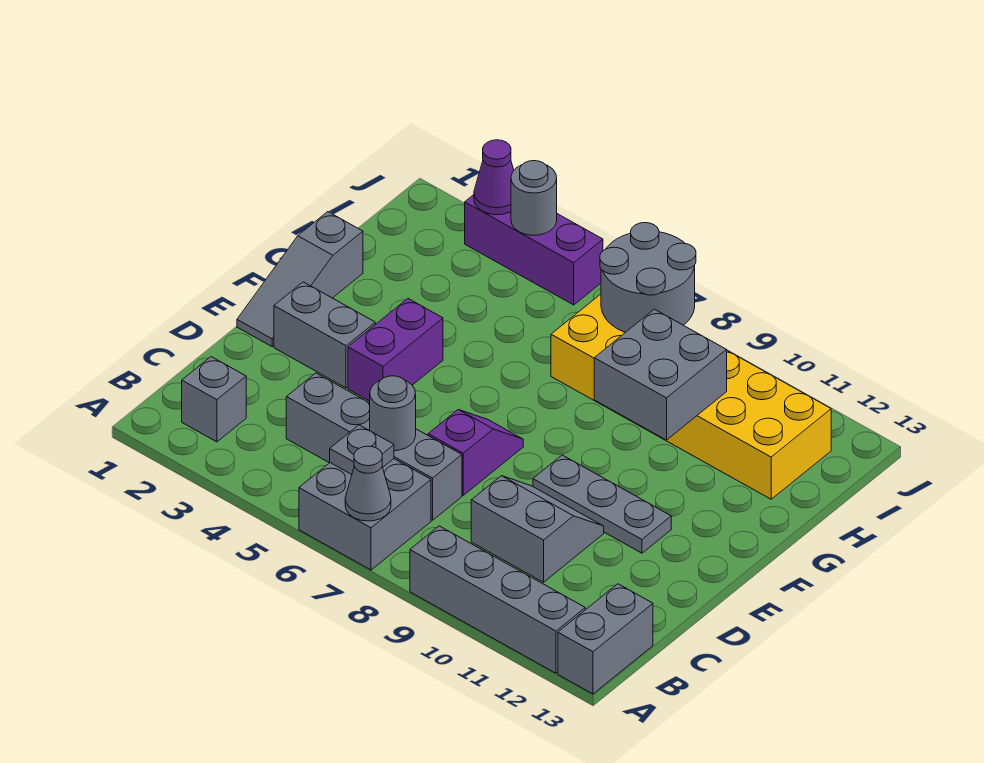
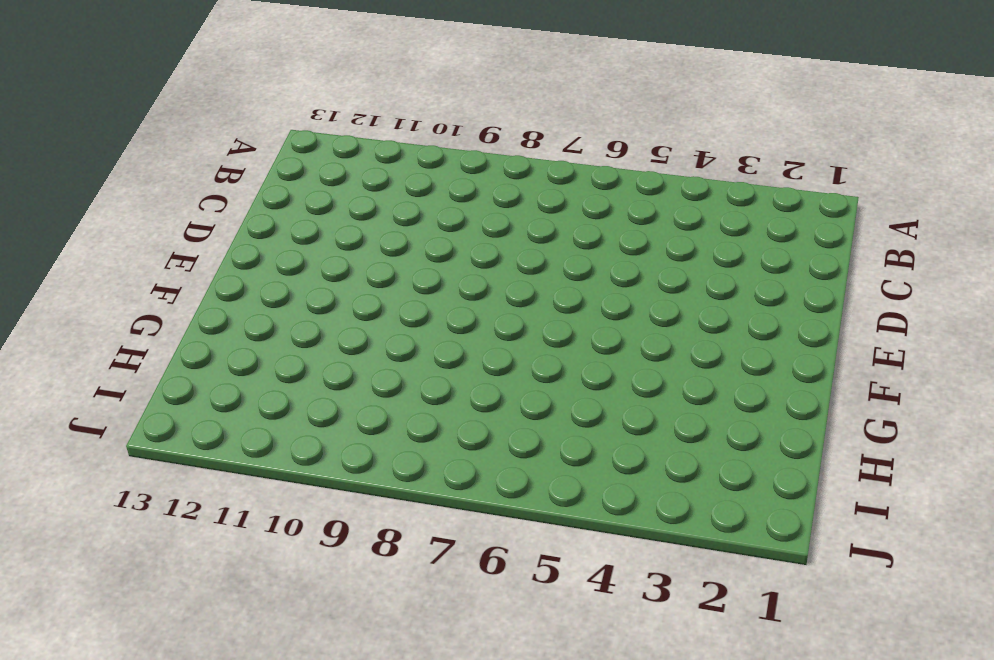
none -> grey brick A6:B7 level 1
none -> grey brick A9:A12 level 1
none -> grey brick A13:B13 level 1

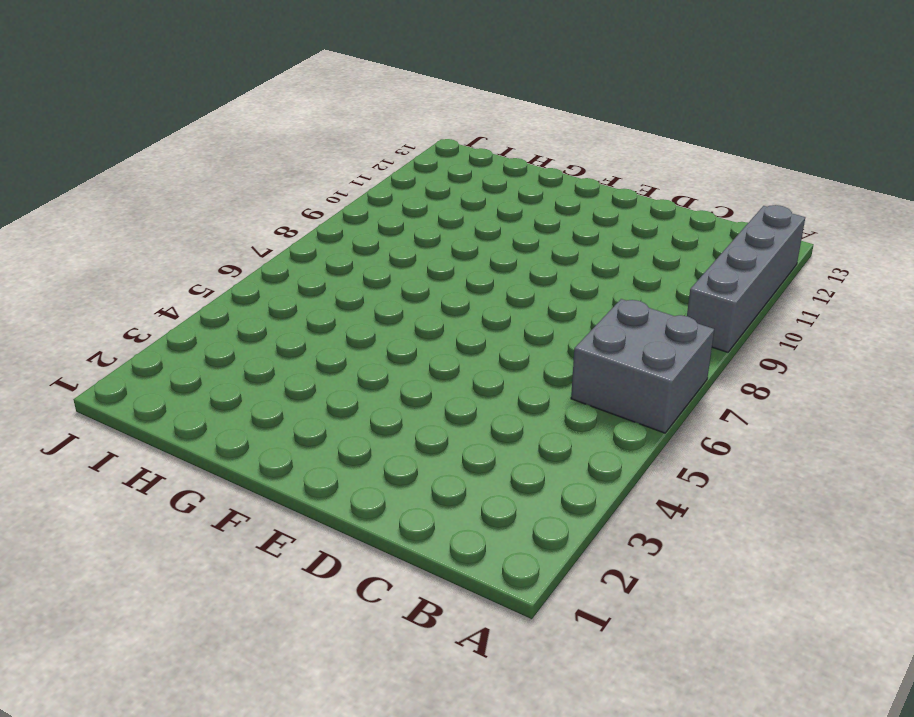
none -> grey brick A13:B13 level 1
none -> grey brick B2 level 1
none -> grey brick C4:C7 level 1

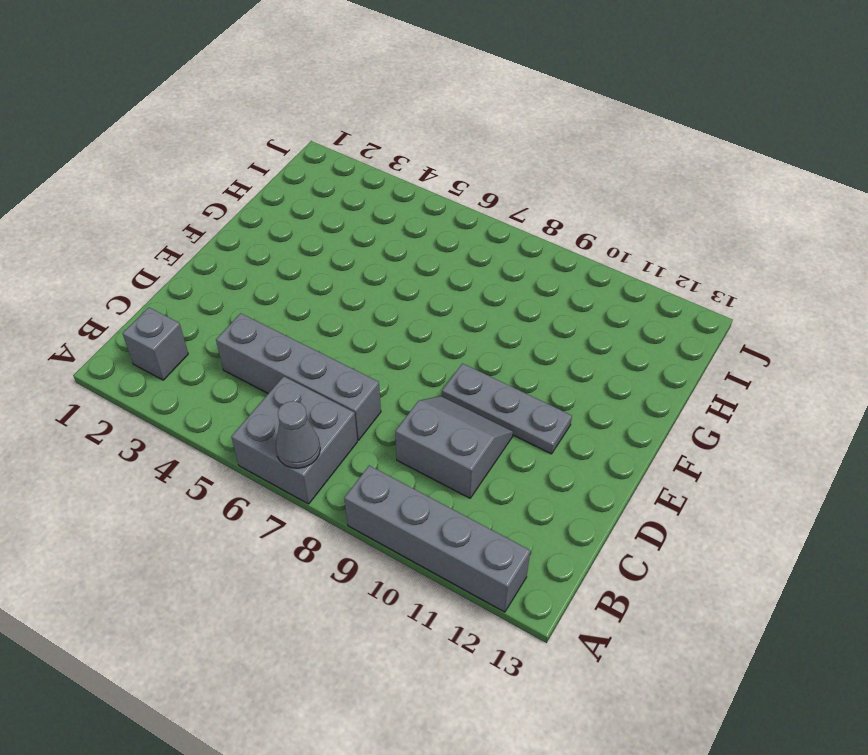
none -> grey brick A13:B13 level 1
none -> purple slope D7:E7 level 1 top D
none -> grey slope E1:G1 level 1 top G

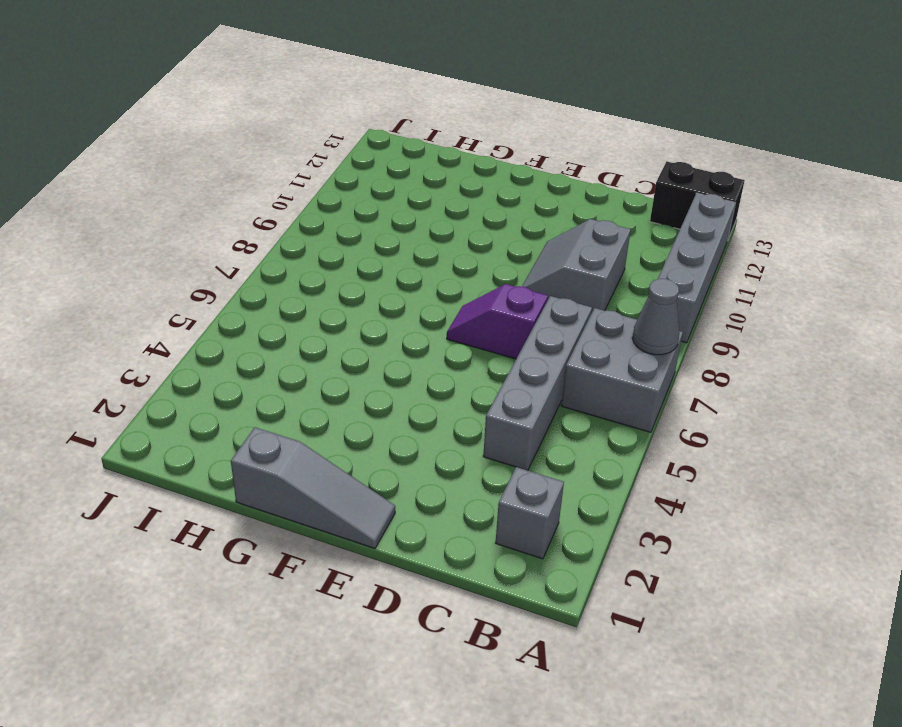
black brick A13:B13 level 1 -> grey brick A13:B13 level 1
none -> grey brick E2:E3 level 1
none -> purple brick E4:F4 level 1
none -> grey plate E9:E11 level 1

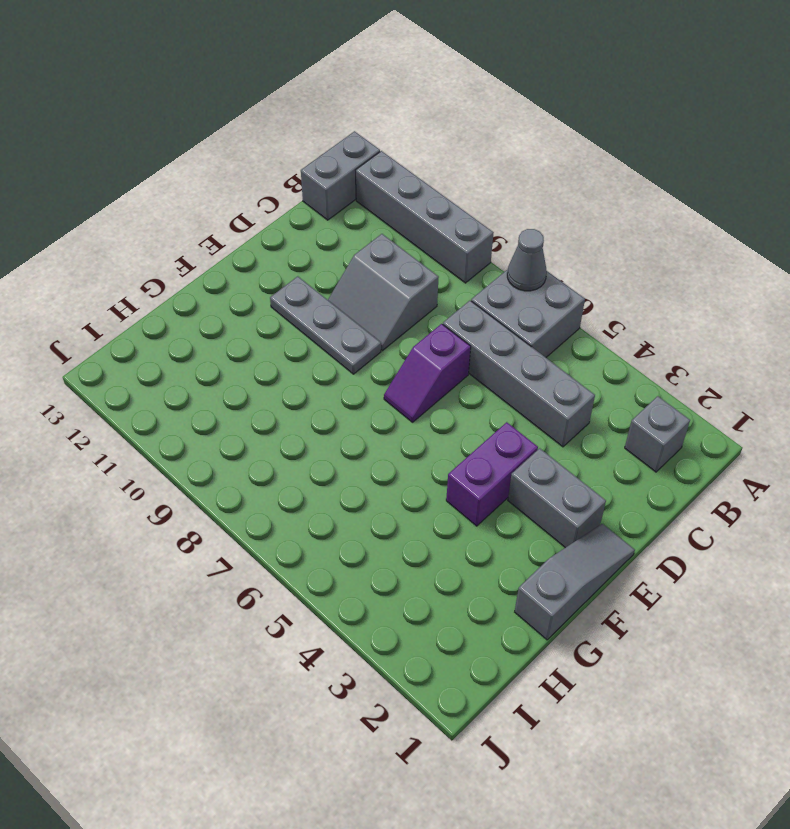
none -> yellow brick H7:I12 level 1
none -> purple brick J3:J5 level 1
none -> grey plate B6 level 2

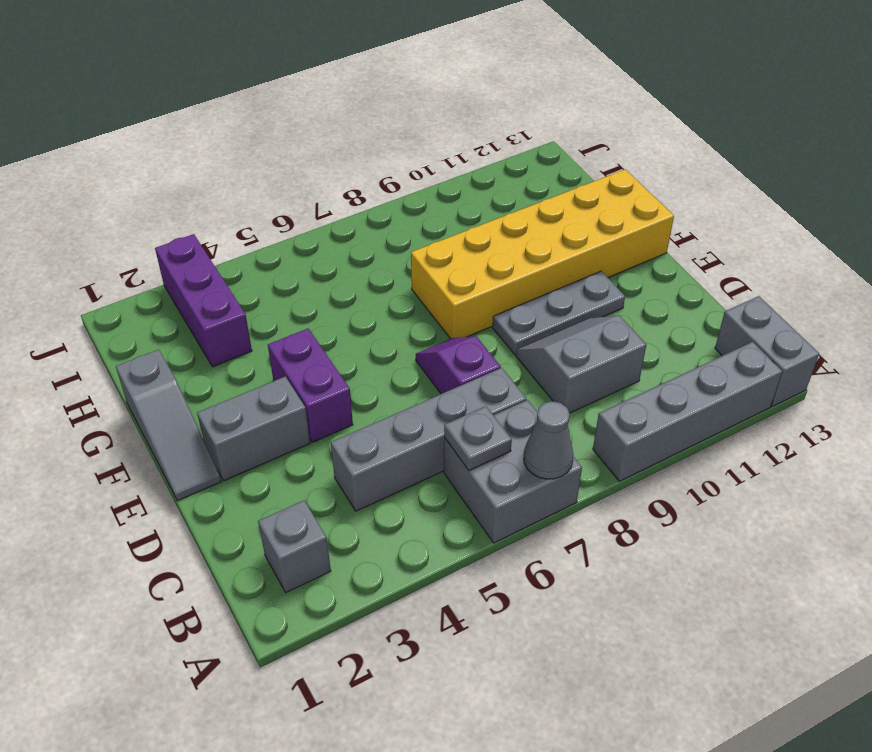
yellow brick F8:G13 level 1 -> yellow brick H7:I12 level 1
purple brick H3:J3 level 1 -> purple brick J3:J5 level 1
none -> grey round brick C6 level 2
none -> grey brick G9:H10 level 2
none -> grey round brick I7:J8 level 2

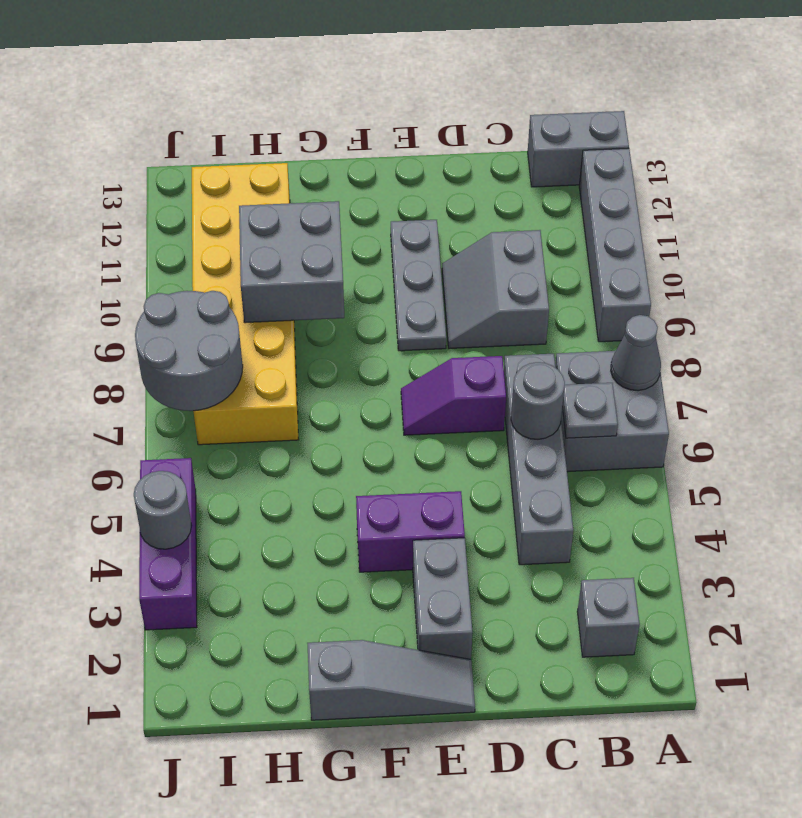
none -> purple cone J3 level 2

